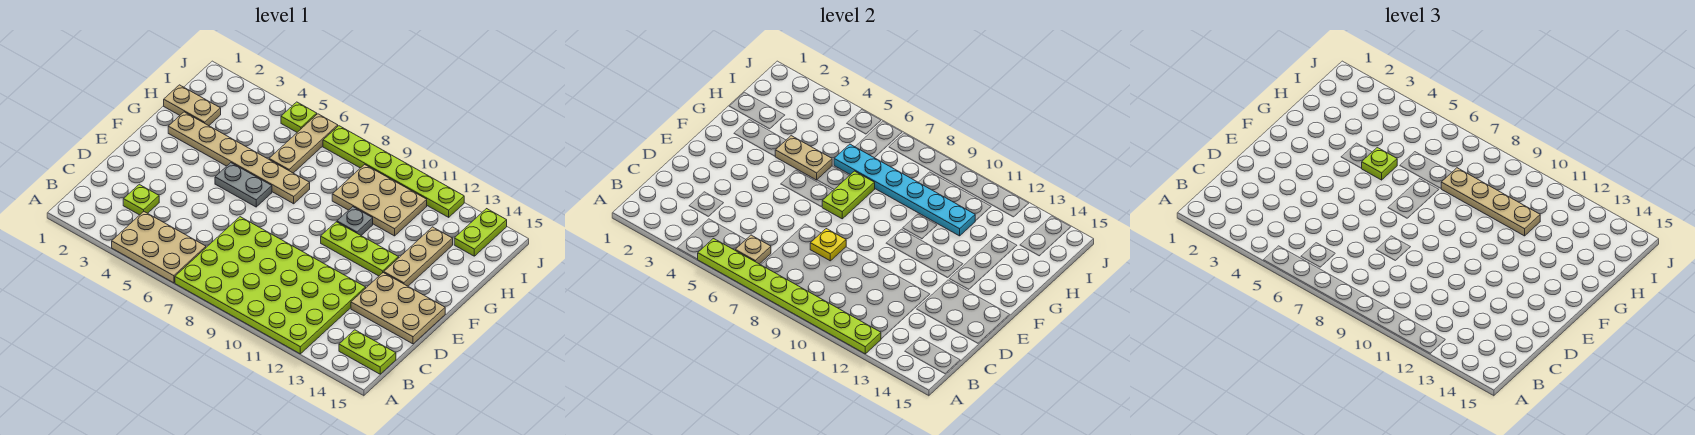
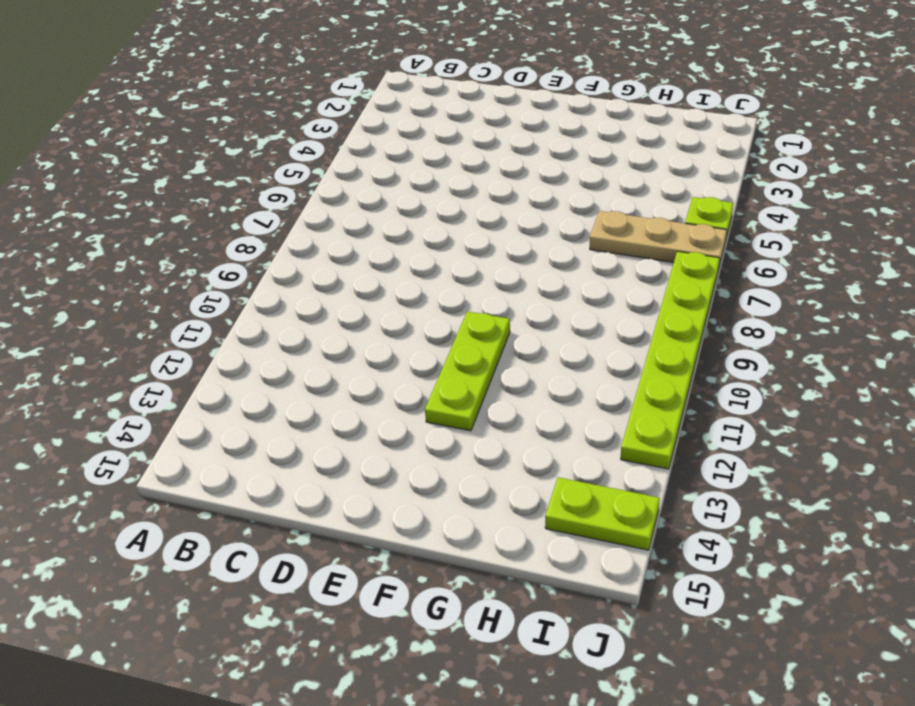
none -> tan plate A4:B6 level 1
none -> lime plate A7:D12 level 1
none -> lime plate B14:B15 level 1

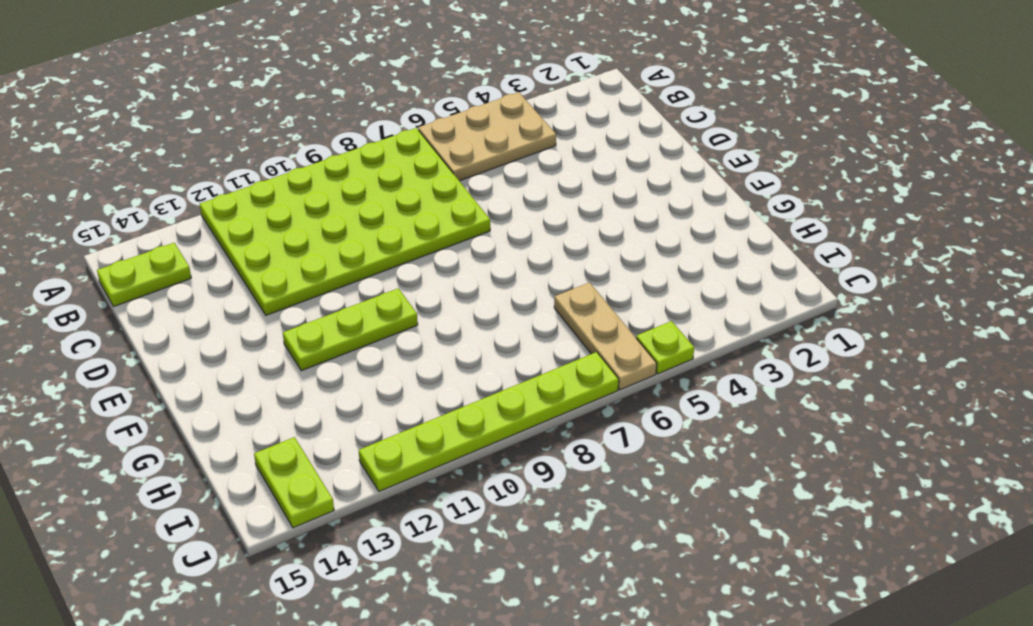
none -> lime plate C3 level 1
none -> tan plate D13:E15 level 1
none -> grey plate F5:F6 level 1

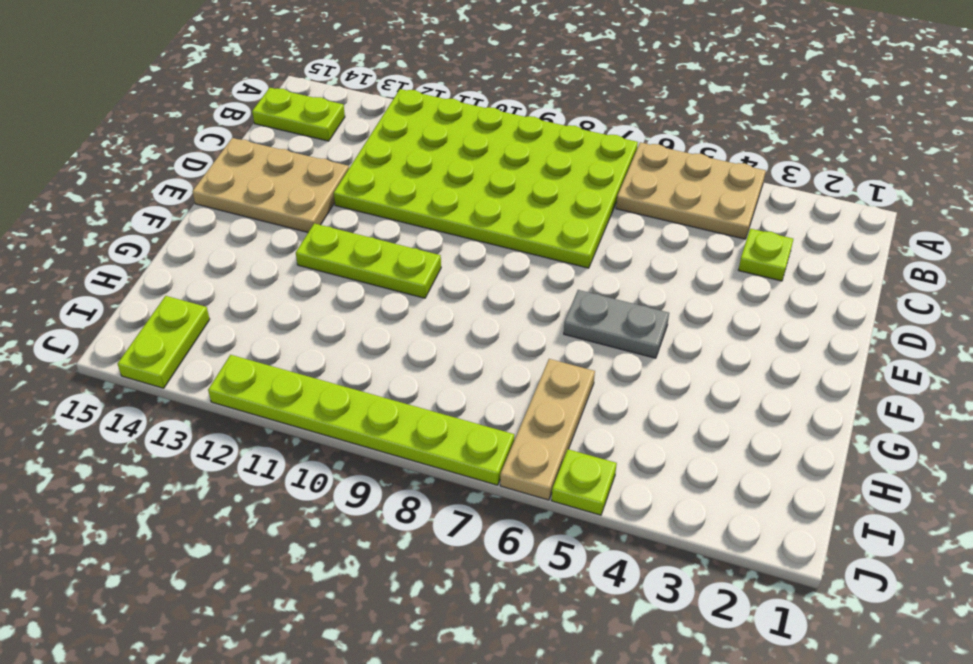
none -> tan plate F13:H13 level 1
none -> tan plate G2:G7 level 1
none -> grey plate G10 level 1

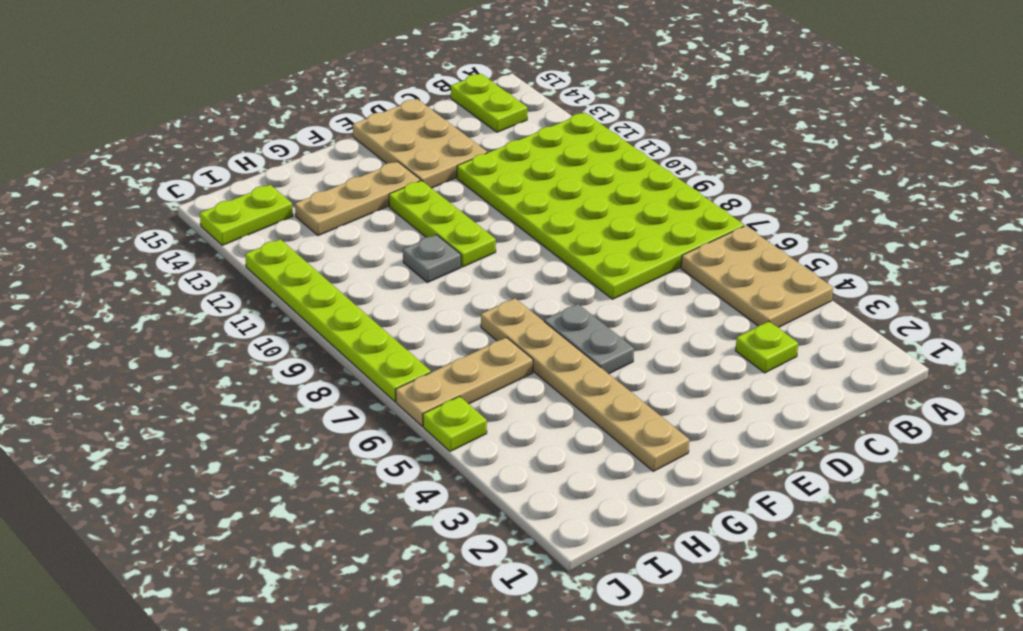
none -> tan plate H1:H2 level 1
none -> tan plate H9:I11 level 1
none -> lime plate A5:A12 level 2

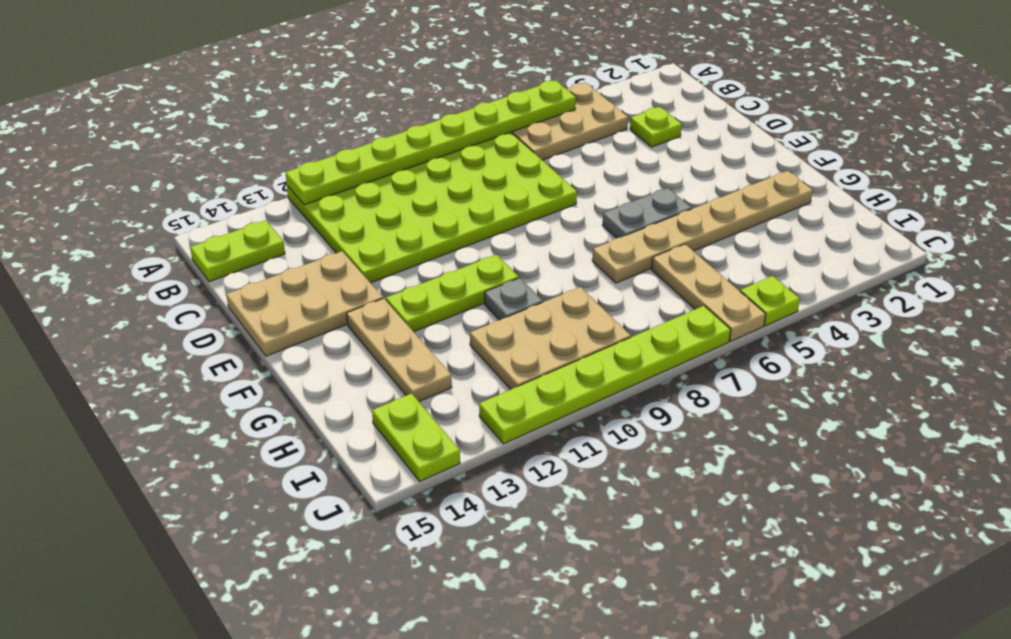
none -> tan plate H1:H2 level 1
none -> tan plate B6 level 2
none -> yellow plate D8 level 2

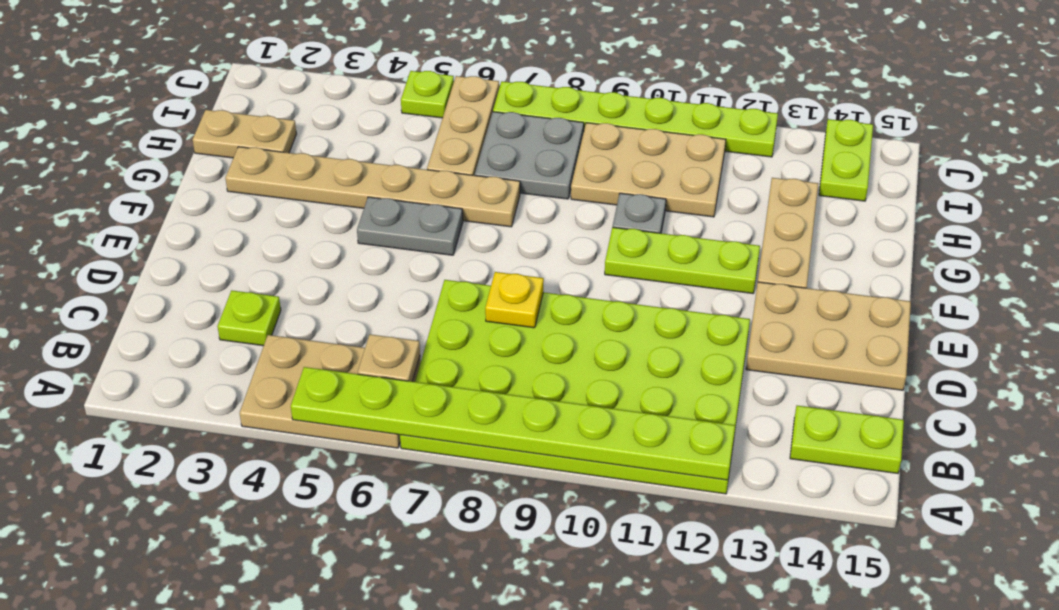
grey plate H7:I8 level 1 -> none
none -> lime plate F7:G7 level 2
none -> tan plate G4:G5 level 2
none -> cyan plate H6:H11 level 2

